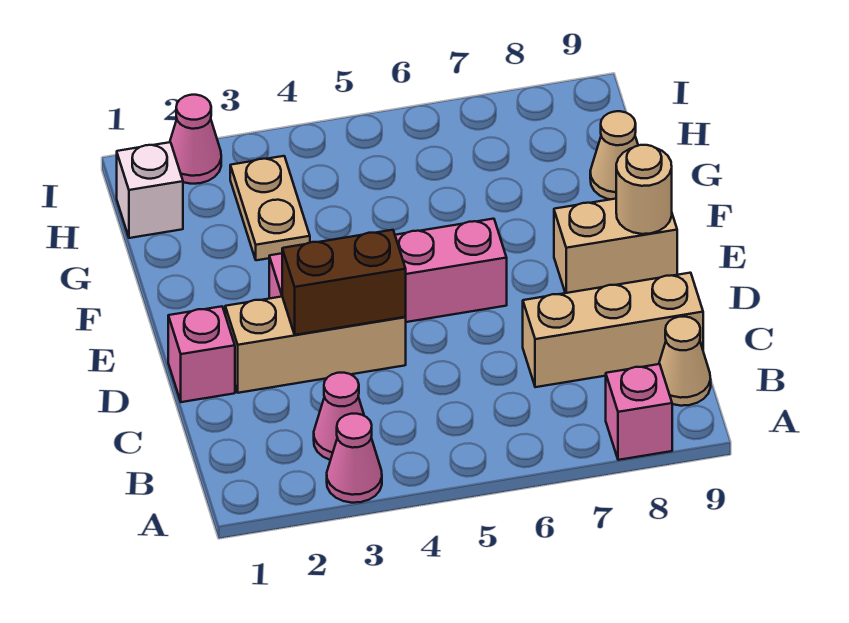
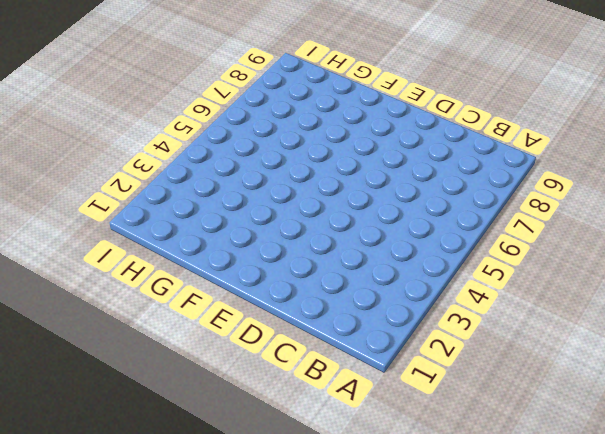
none -> pink cone A3 level 1
none -> pink brick A8 level 1
none -> pink cone B3 level 1

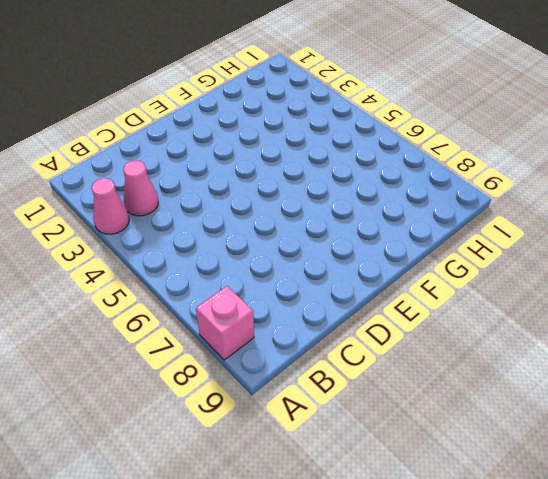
none -> tan cone B9 level 1
none -> tan brick C7:C9 level 1
none -> pink brick D1 level 1

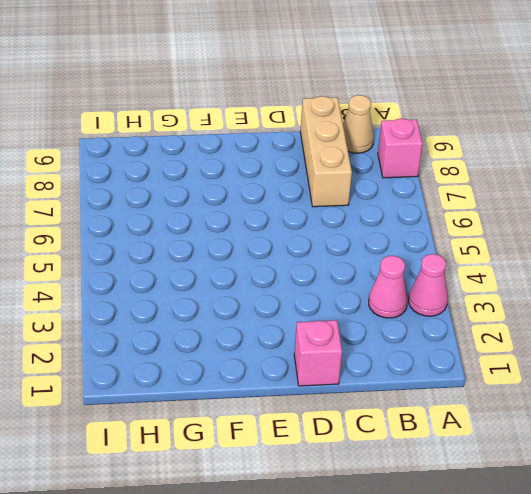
none -> tan brick D2:D4 level 1
none -> pink brick E3:E6 level 1
none -> tan brick E8:E9 level 1

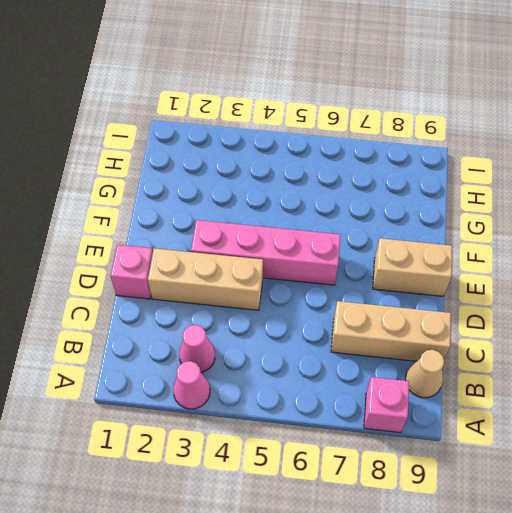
none -> tan plate G3:H3 level 1
none -> tan cone G9 level 1
none -> white brick H1 level 1

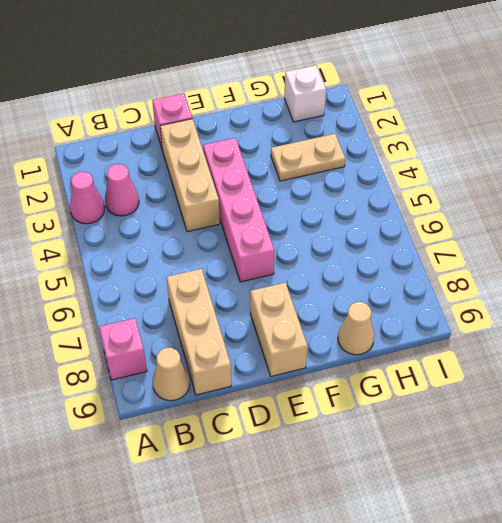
none -> pink cone I2 level 1
none -> brown brick D3:D4 level 2
none -> tan round brick E9 level 2

